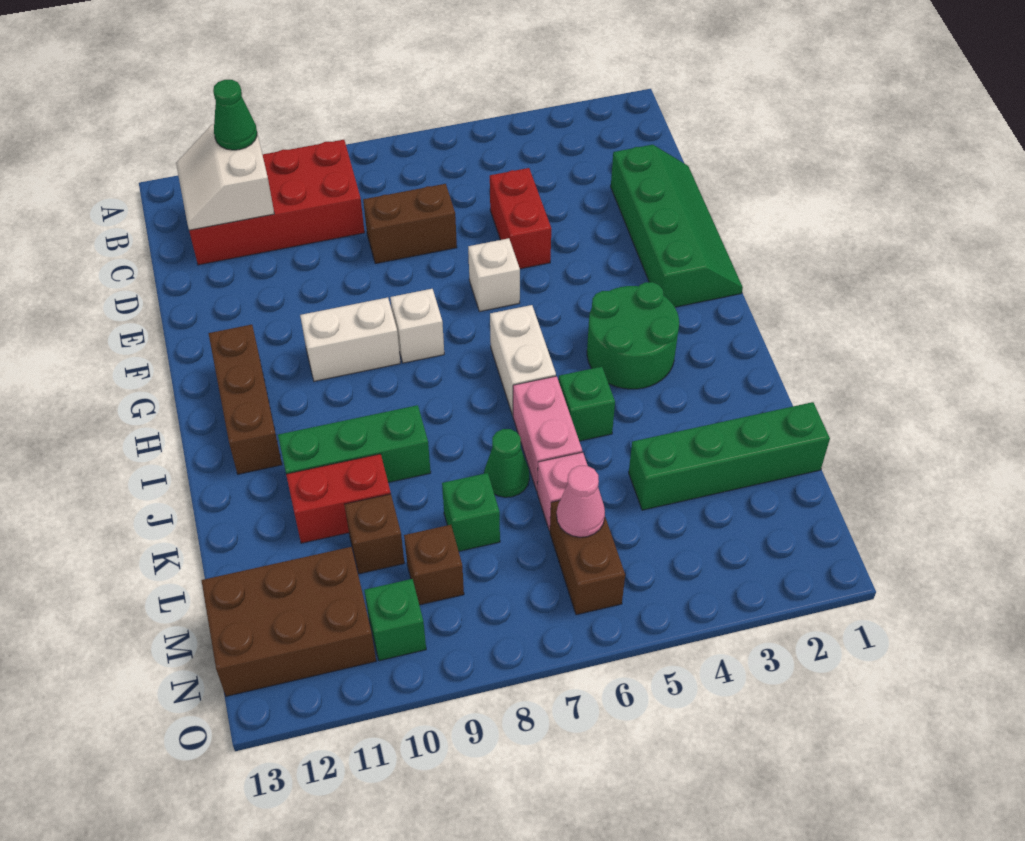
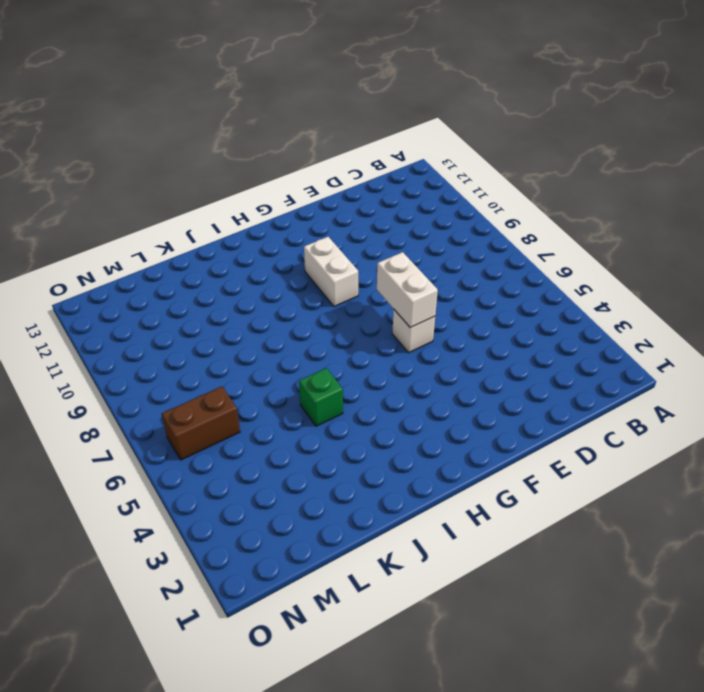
white brick F6:F7 level 2 -> white brick H6:I6 level 1
none -> red brick B9:C12 level 1
none -> green slope D1:G2 level 1 top 2
none -> red brick D5:E5 level 1

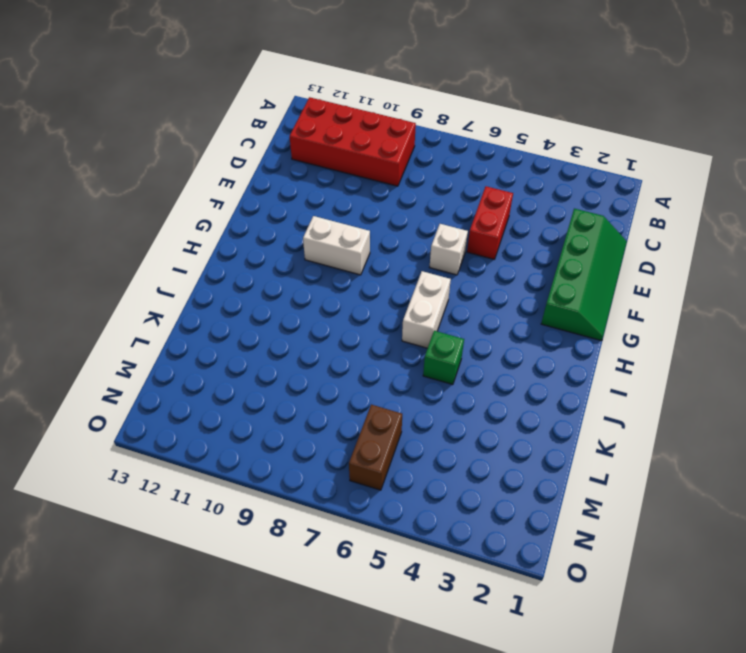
none -> brown brick D7:D8 level 1
none -> white brick G8 level 1
none -> brown brick G12:I12 level 1

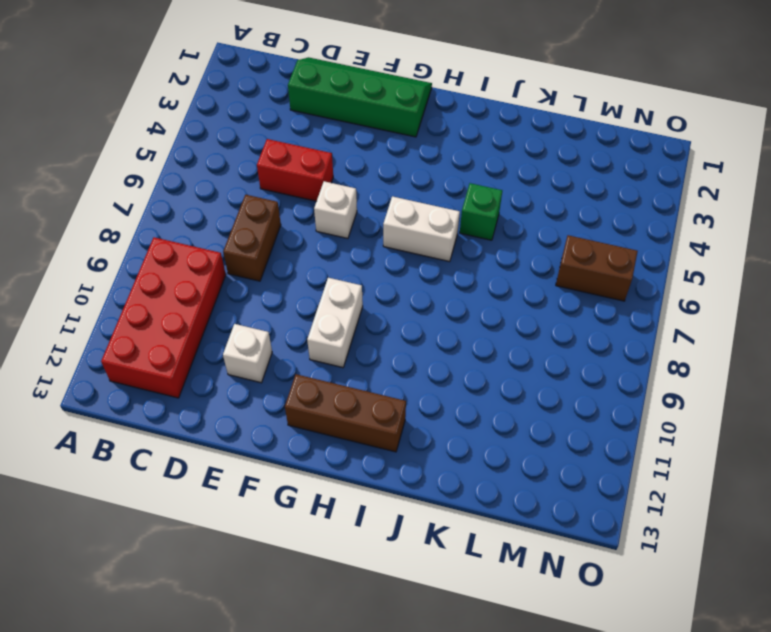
white brick E11 level 1 -> white brick G8 level 1
none -> green round brick H3:I4 level 1
none -> pink brick J6:K6 level 1
none -> green brick J9:J11 level 1

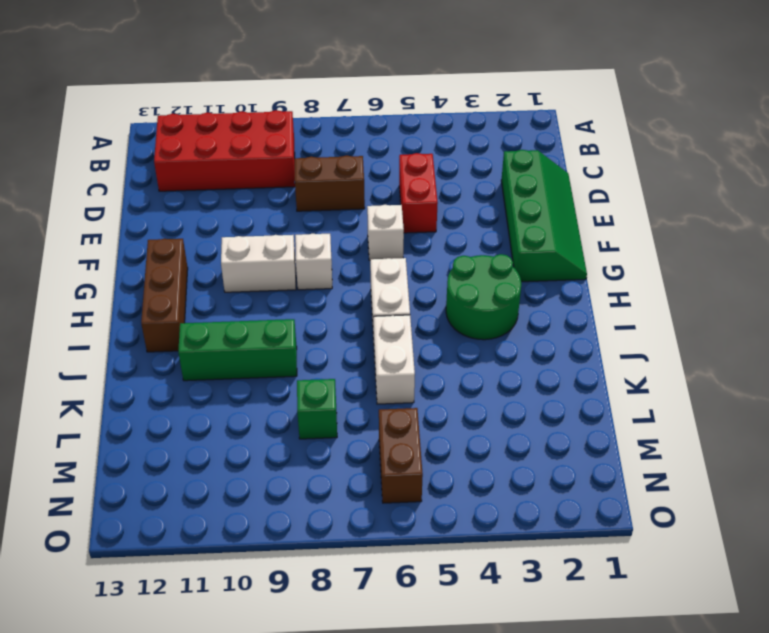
white brick J6:K6 level 1 -> pink brick J6:K6 level 1
none -> green brick J5 level 1
none -> green cone K7 level 1
none -> red brick K10:K11 level 1

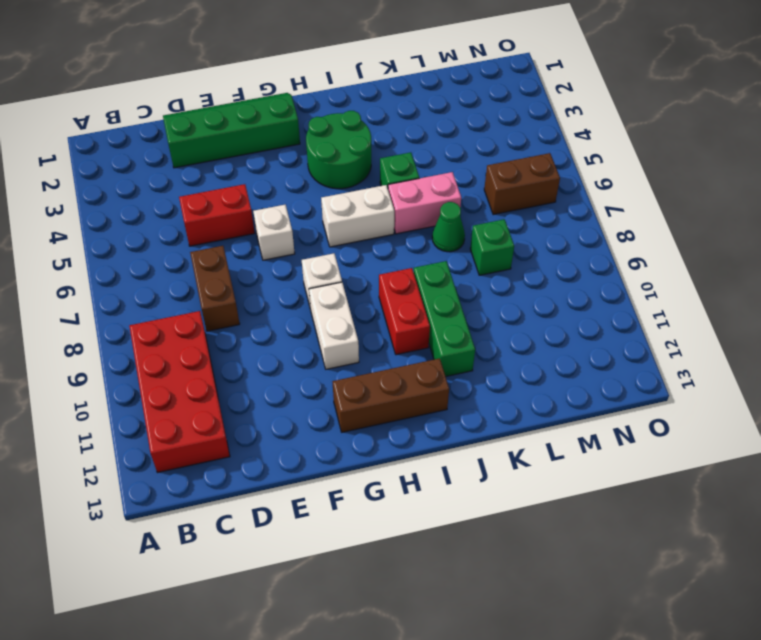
red brick I9:I10 level 1 -> red brick K10:K11 level 1
none -> green brick L1:L4 level 1
none -> pink brick L6 level 1
none -> brown brick L10 level 1

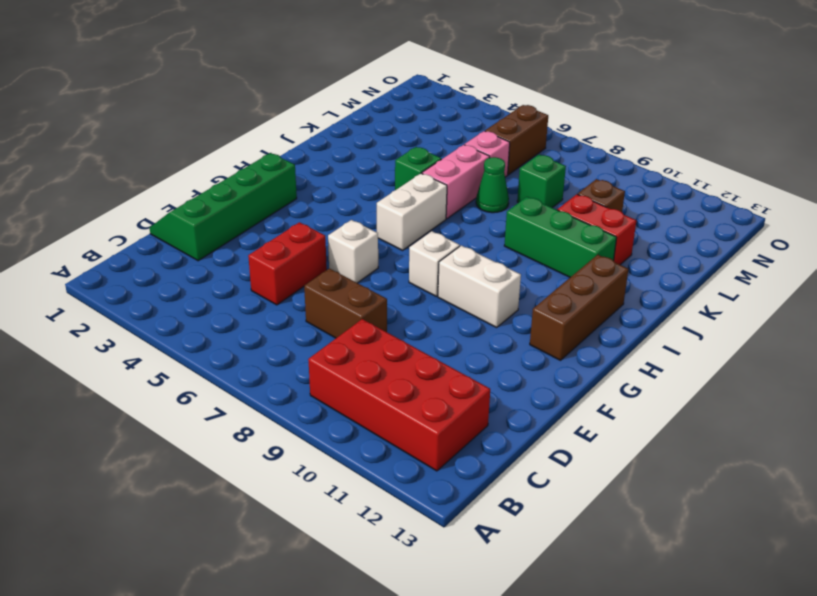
none -> green round brick H3:I4 level 1
none -> green brick L1:L4 level 1
none -> brown brick M9 level 1

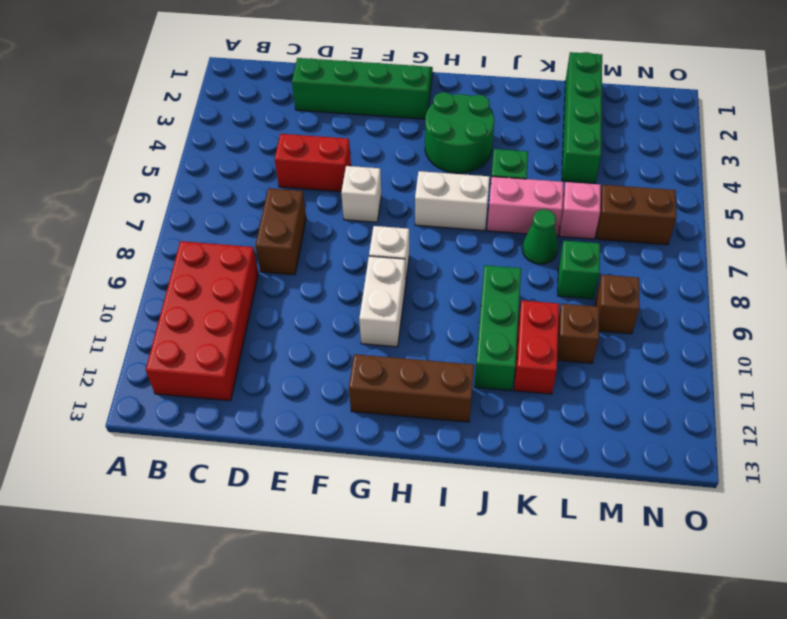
none -> brown brick M11:N13 level 1
none -> green brick N10 level 1
none -> white slope B11:C12 level 2 top 11

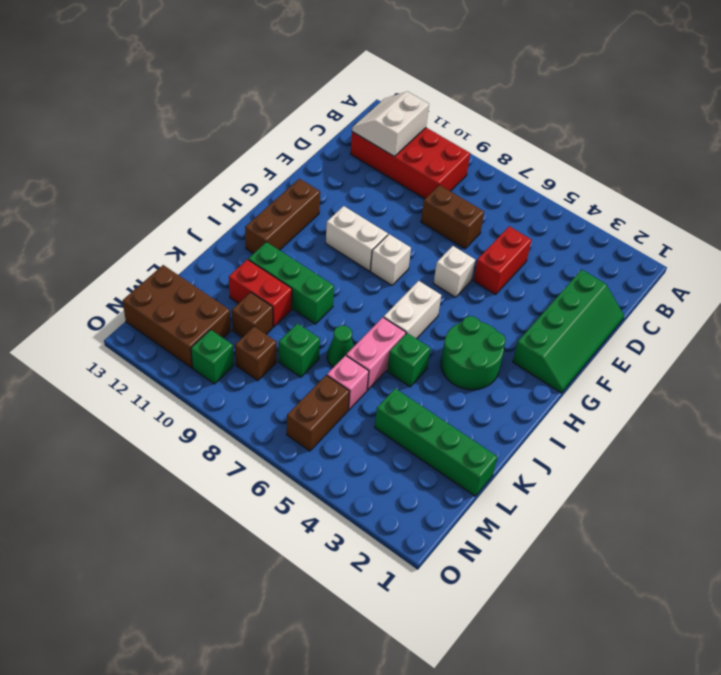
none -> pink cone M6 level 2
none -> green cone B11 level 3

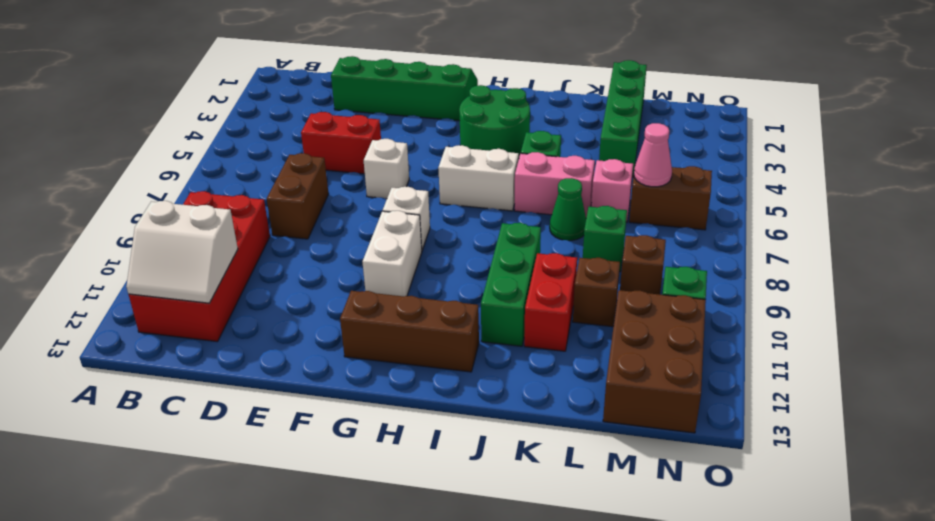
none -> green cone B11 level 3

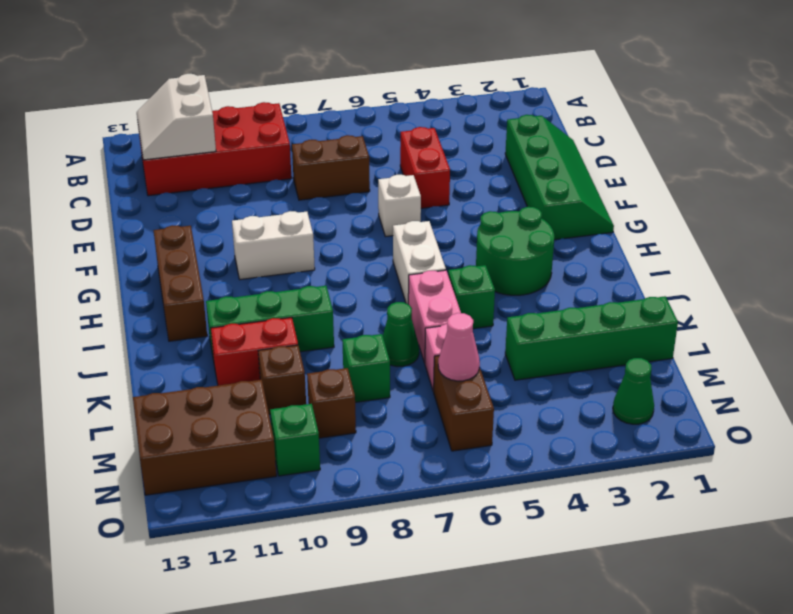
green cone N2 level 1 -> green cone B11 level 3
none -> white brick G8 level 1

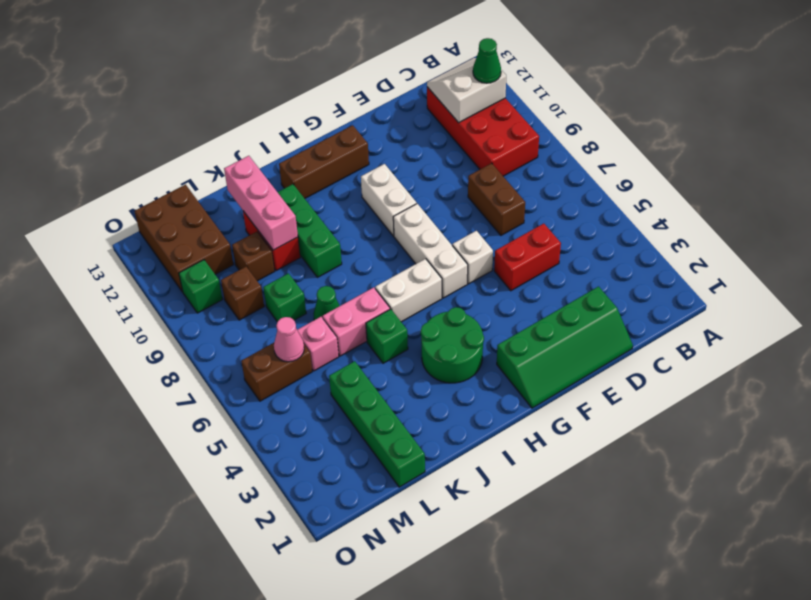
white brick G6:G8 level 1 -> white brick G8 level 1
pink brick K10:K12 level 2 -> none

